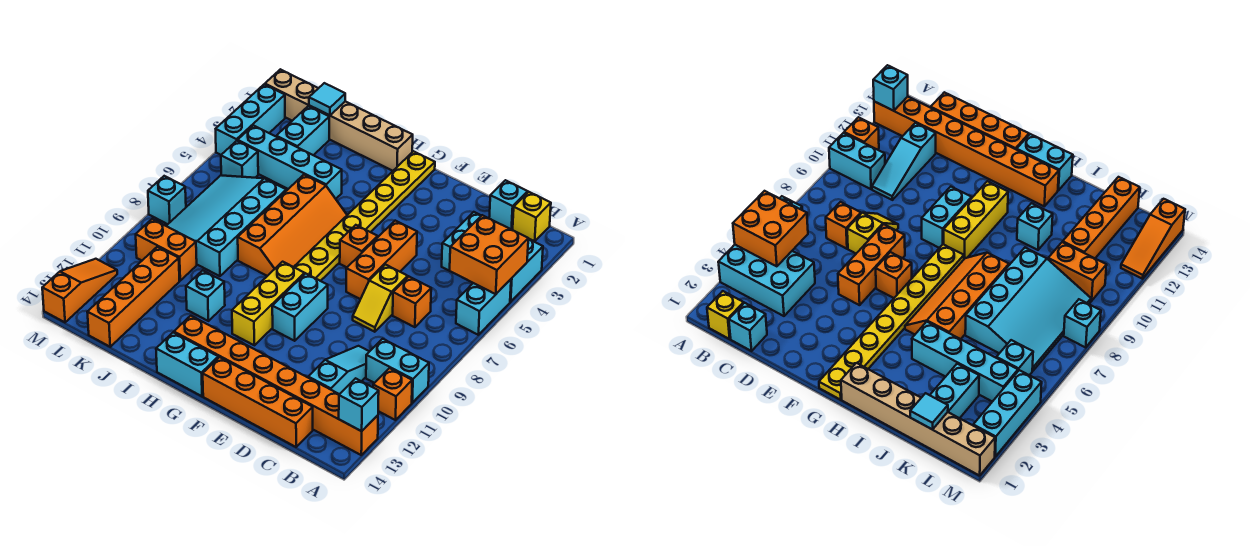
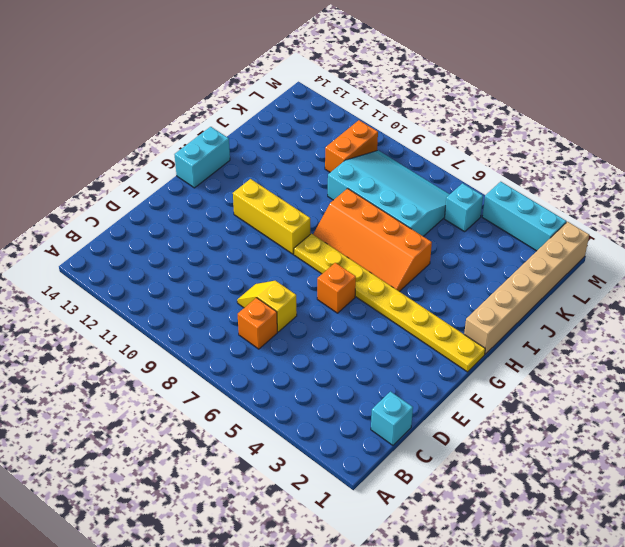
none -> cyan brick A3:C4 level 1
none -> cyan brick A5:A6 level 1
none -> cyan brick A10:B10 level 1
none -> orange brick A11 level 1

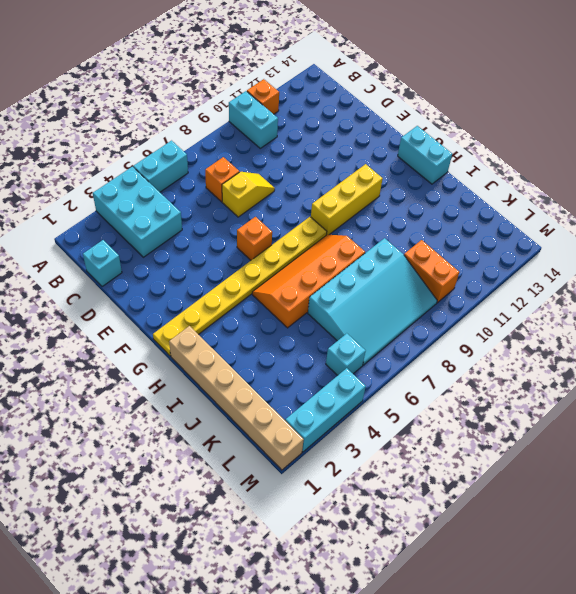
none -> orange brick A13:H13 level 1
none -> yellow brick B1 level 1
none -> cyan slope C10:C12 level 1 top 12
none -> orange brick C14:F14 level 1

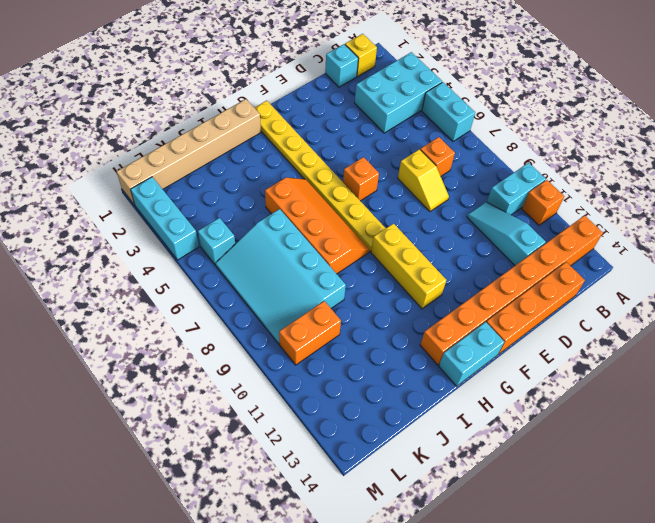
none -> orange brick E5:E7 level 1
none -> cyan brick F9:F10 level 1
none -> cyan brick I4:L4 level 1
none -> cyan brick I11 level 1

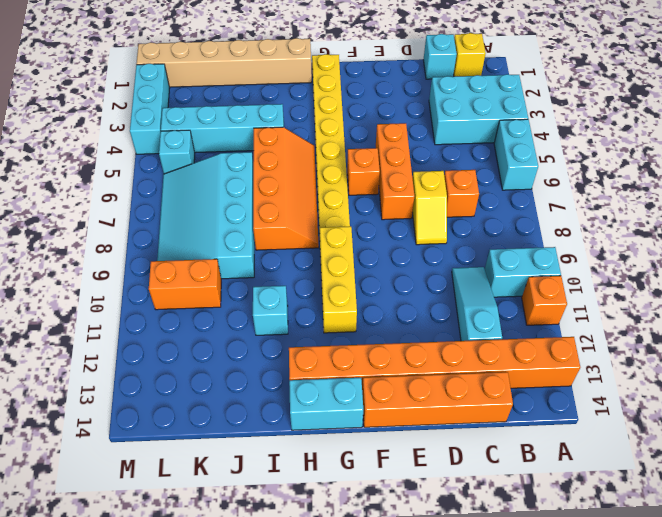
none -> cyan brick F9:F10 level 1
none -> cyan brick K2:K3 level 1
none -> orange brick K11:K14 level 1
none -> cyan brick M8 level 1

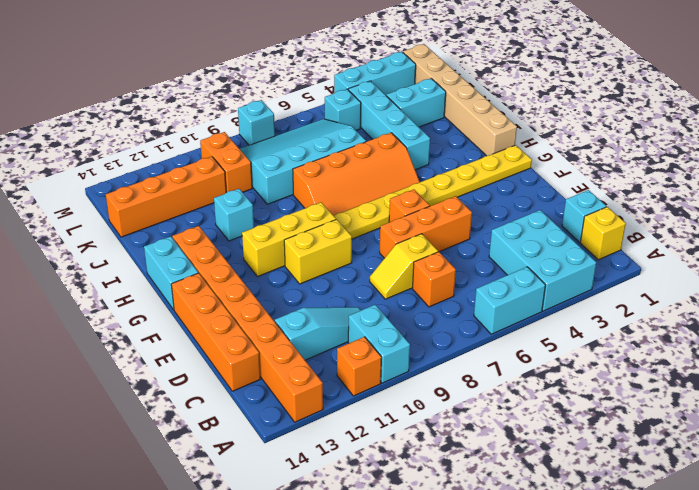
yellow brick F9:F10 level 1 -> cyan brick F9:F10 level 1
none -> orange slope M12:M14 level 1 top 14
none -> orange brick A4:B5 level 2
none -> cyan brick A13 level 2
none -> cyan tile K1 level 2

